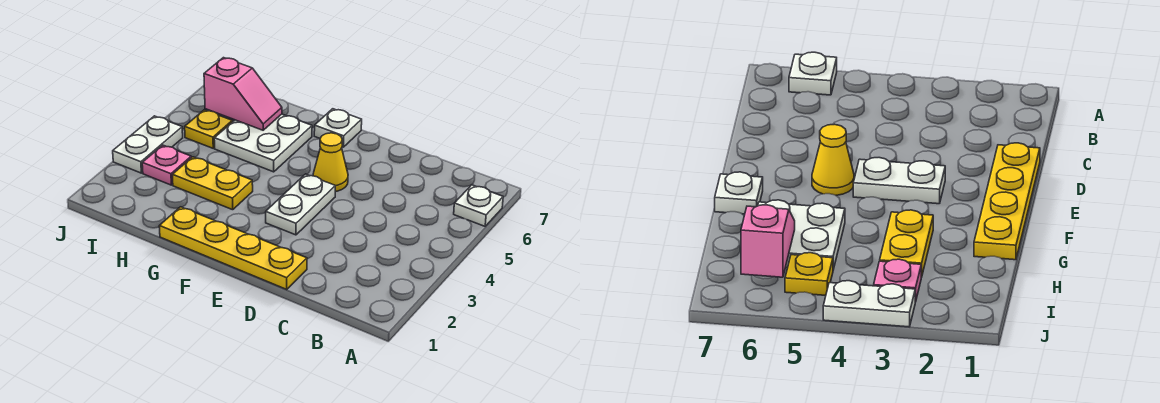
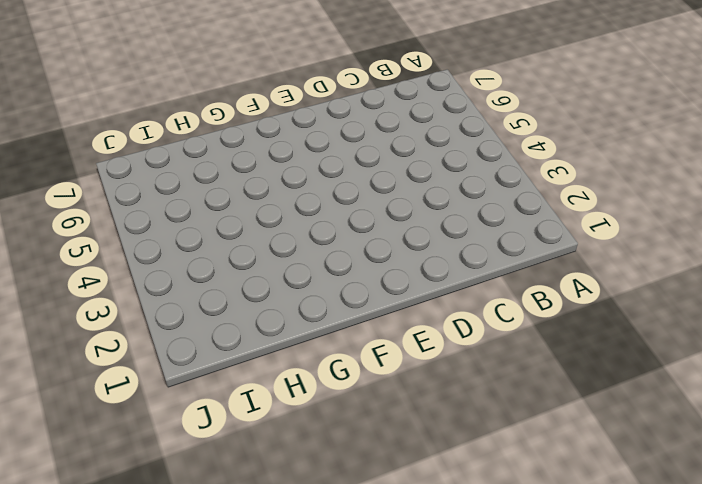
none -> white plate A6 level 1
none -> yellow plate D1:G1 level 1

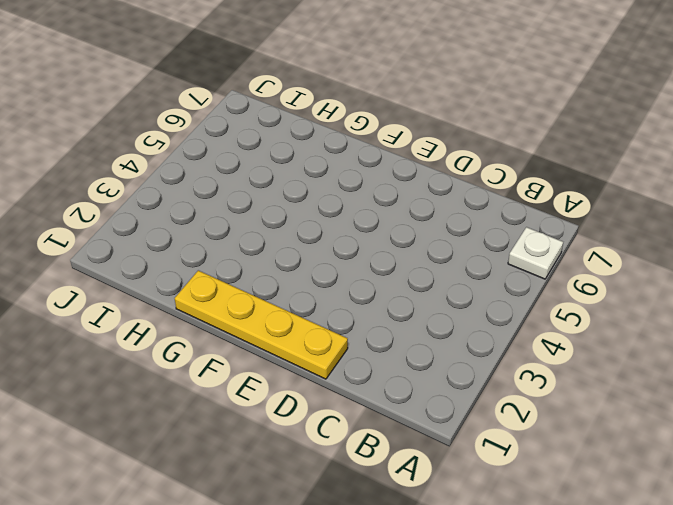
none -> white plate E3:E4 level 1
none -> yellow cone E5 level 1

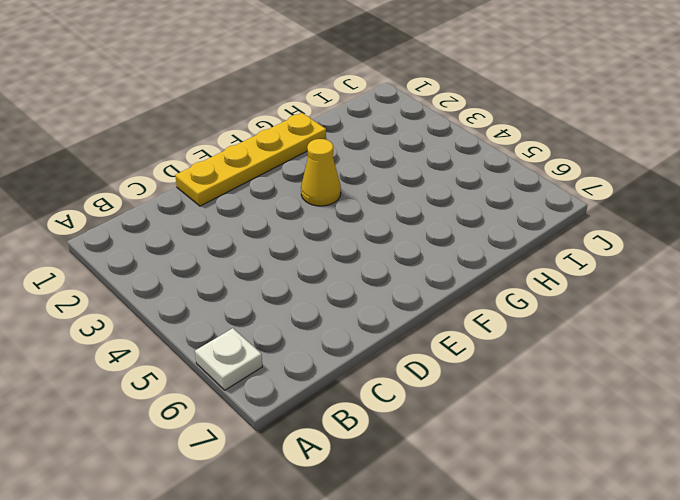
yellow cone F3 level 1 -> yellow cone E5 level 1
none -> white plate E3:E4 level 1
none -> white plate F7 level 1

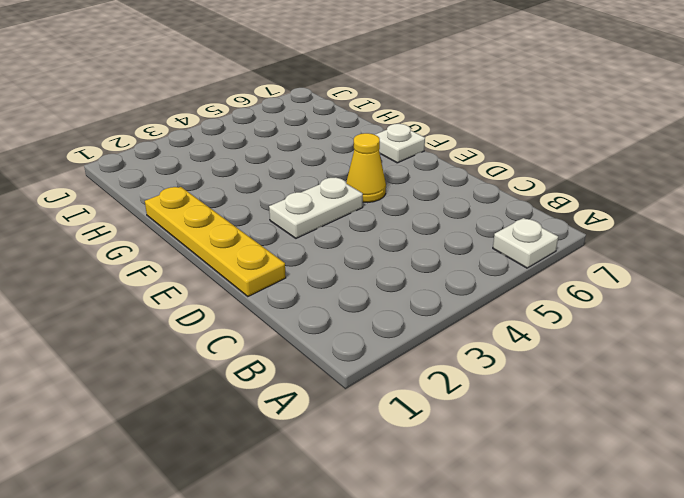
none -> yellow plate G3:H3 level 1
none -> white plate G5:H6 level 1

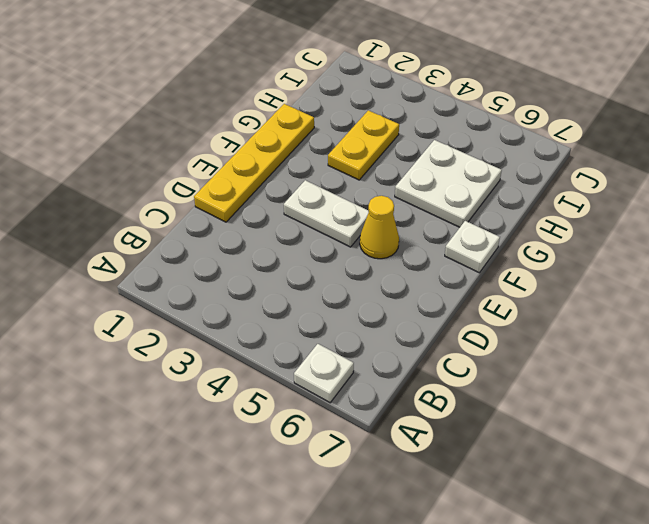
none -> pink plate I3 level 1
none -> yellow plate I5 level 1

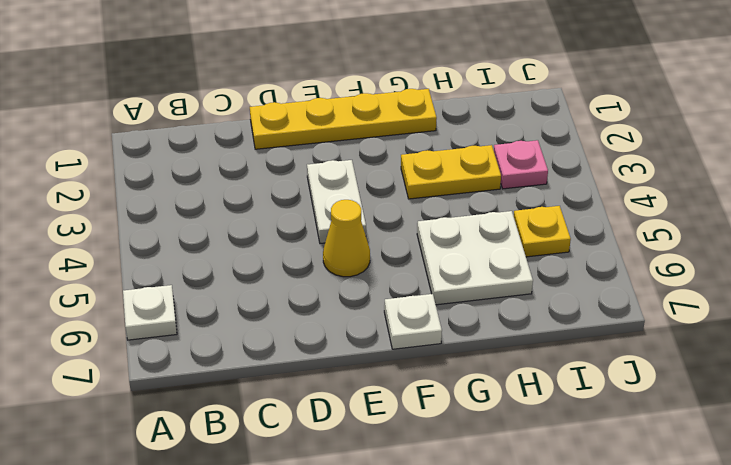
none -> white plate J3:J4 level 1
none -> pink slope H6:I6 level 2 top I

